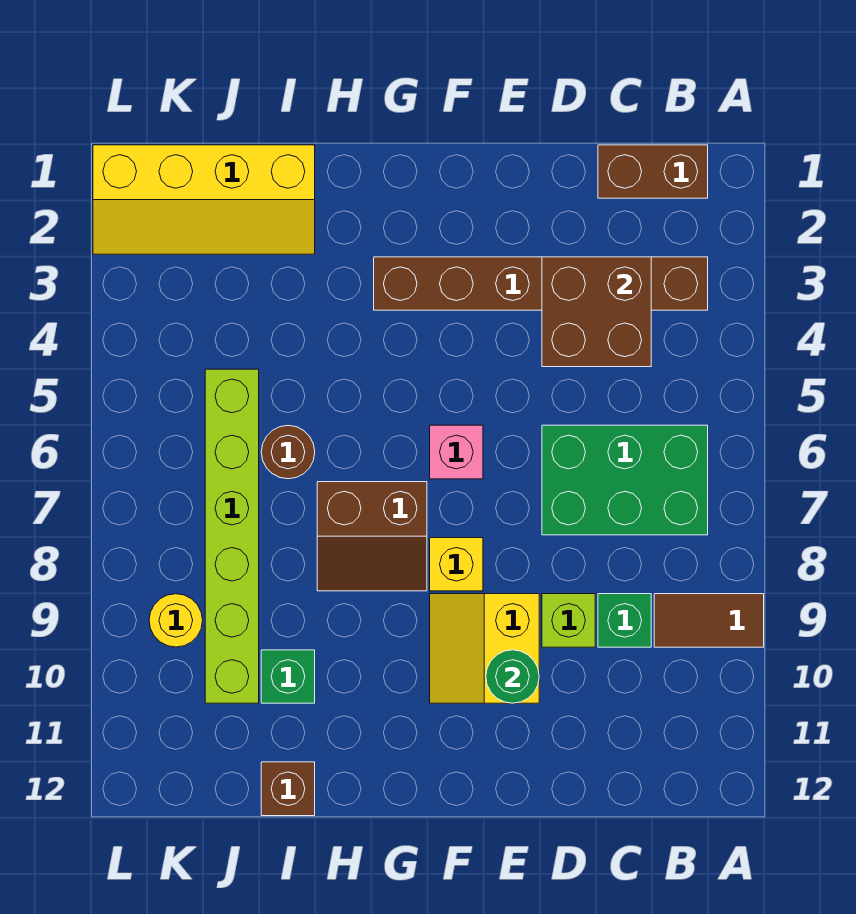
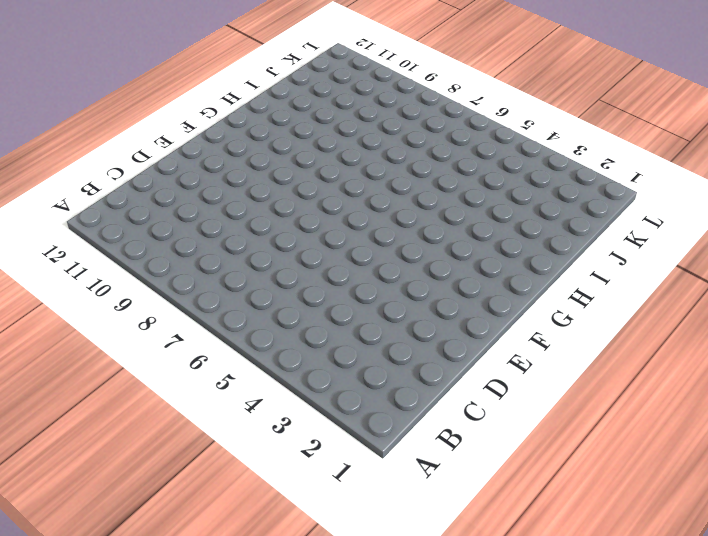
none -> brown tile A9:B9 level 1
none -> brown brick B1:C1 level 1
none -> brown brick B3:G3 level 1

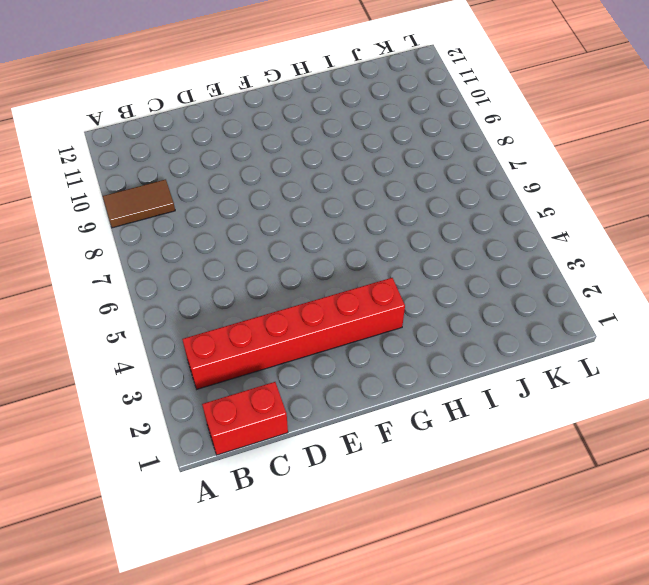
red brick B1:C1 level 1 -> brown brick B1:C1 level 1
red brick B3:G3 level 1 -> brown brick B3:G3 level 1
none -> green brick B6:D7 level 1
none -> green brick C9 level 1
none -> lime brick D9 level 1

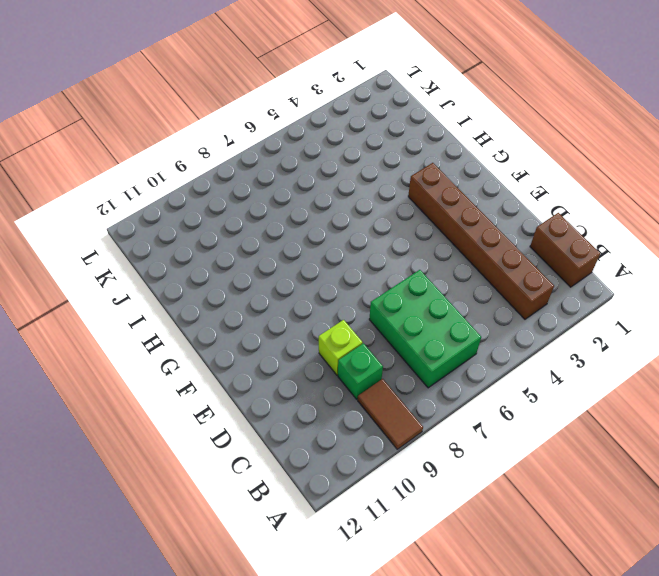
none -> yellow slope E9:F10 level 1 top E
none -> pink brick F6 level 1
none -> yellow brick F8 level 1

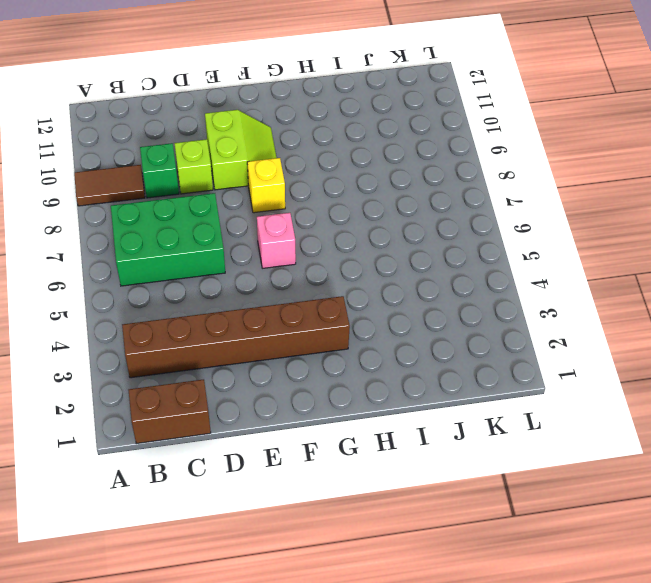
lime slope E9:F10 level 1 top E -> yellow slope E9:F10 level 1 top E
none -> brown slope G7:H8 level 1 top 7
none -> yellow slope I1:L2 level 1 top 1
none -> brown round brick I6 level 1

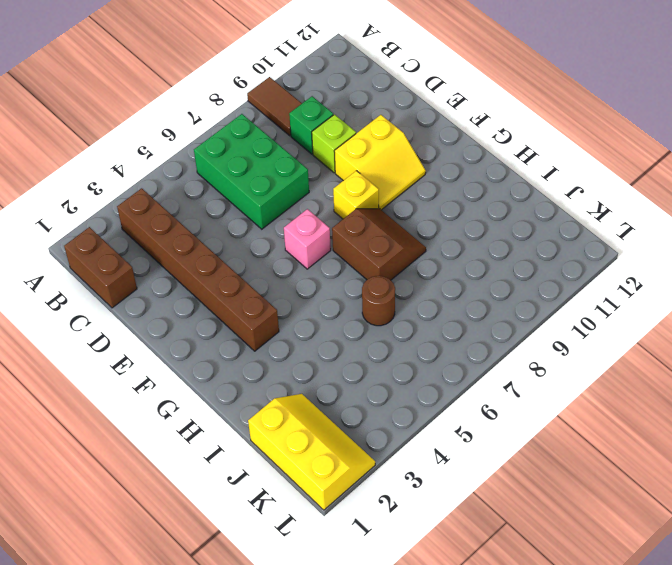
yellow slope J1:L2 level 1 top 1 -> yellow slope I1:L2 level 1 top 1
none -> green brick I10 level 1
none -> brown brick I12 level 1
none -> lime brick J5:J10 level 1

